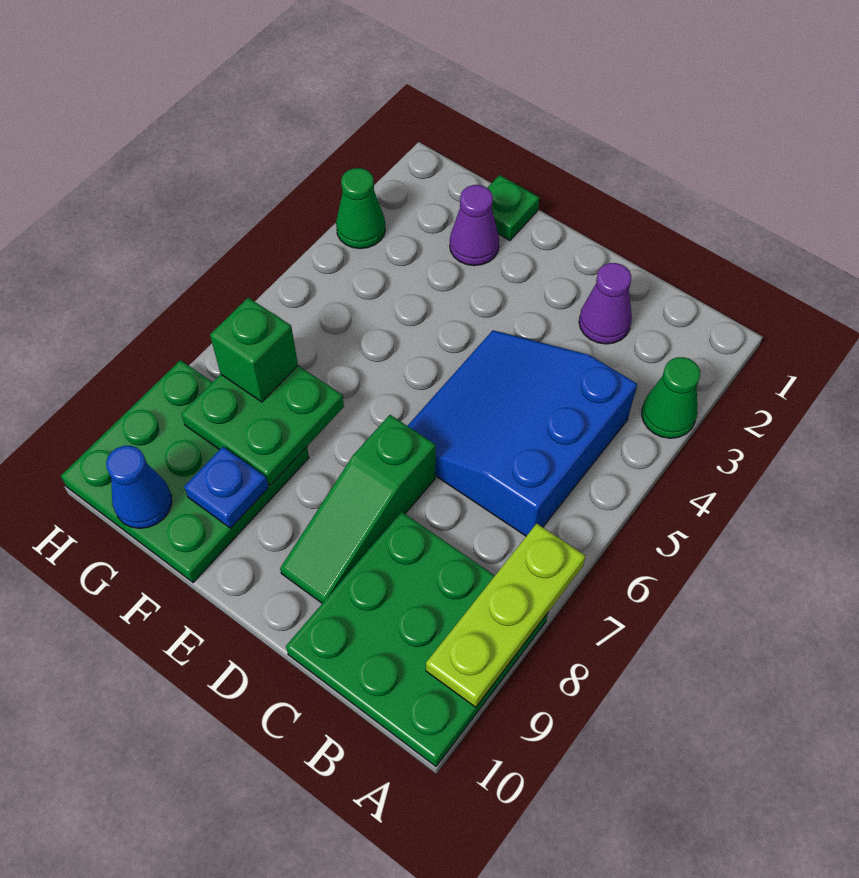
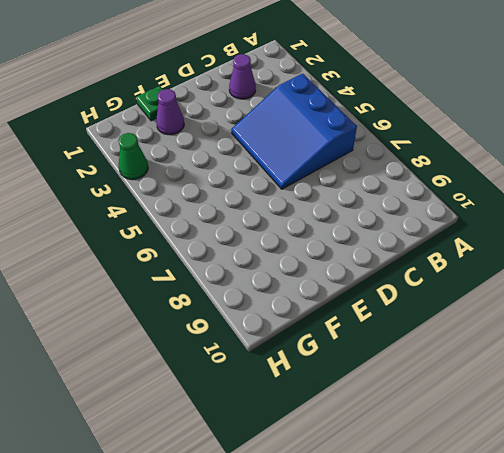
none -> green cone A3 level 1
none -> green plate A8:C10 level 1
none -> green slope D7:D9 level 1 top 7

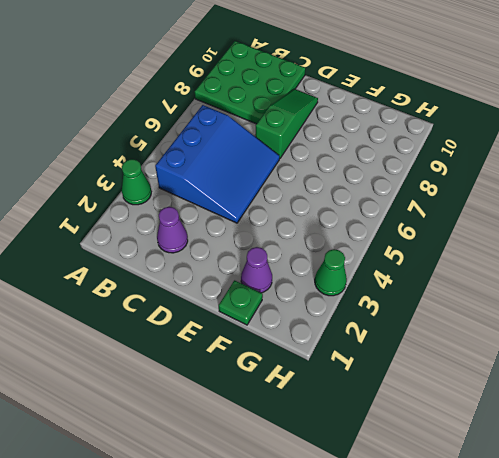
none -> green plate F8:H10 level 1
none -> lime plate A7:A9 level 2
none -> green plate F7:G8 level 2

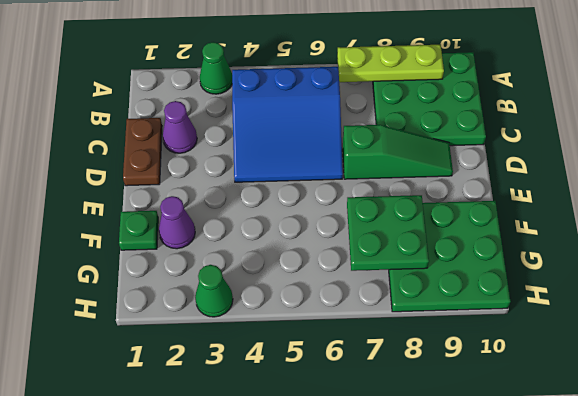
brown plate C1:D1 level 1 -> none
none -> blue plate F9 level 2
none -> blue cone G10 level 2
none -> green brick G7 level 3

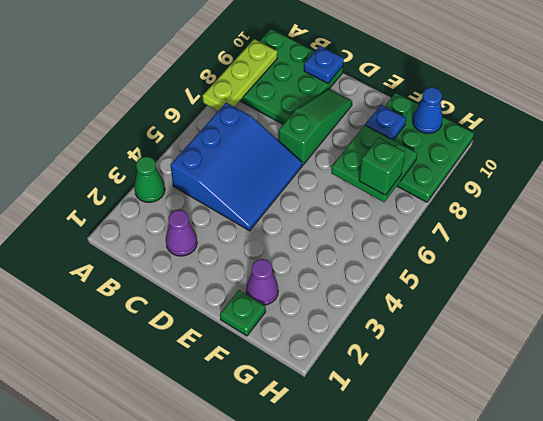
blue plate C10 level 2 -> none
none -> green cone H3 level 1

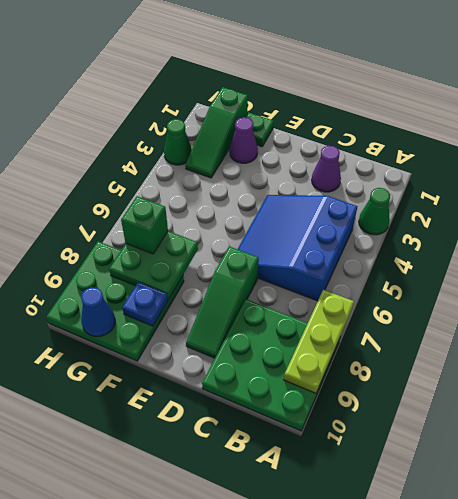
green slope G1:G3 level 1 top 1 -> none

